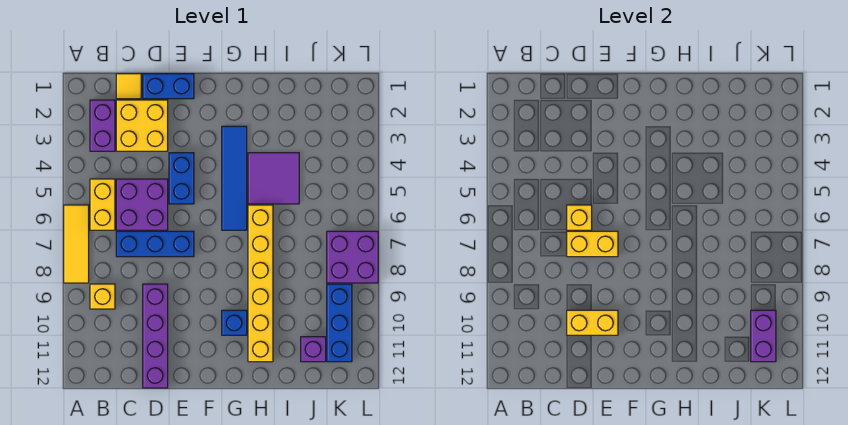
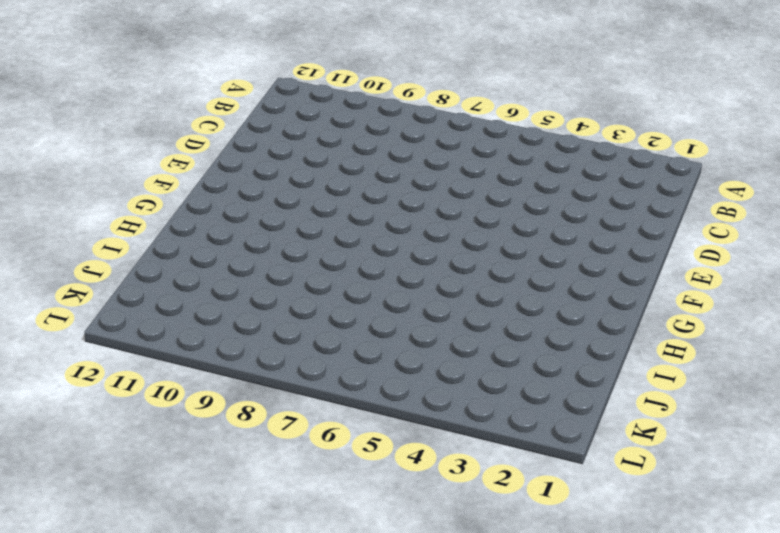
none -> yellow tile A6:A8 level 1
none -> purple brick B2:B3 level 1
none -> yellow brick B5:B6 level 1

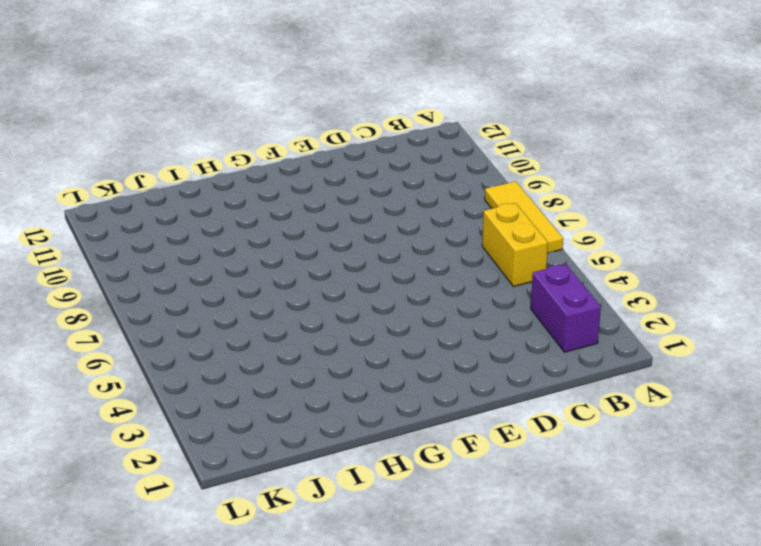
none -> yellow brick B9 level 1
none -> yellow tile C1 level 1
none -> yellow brick C2:D3 level 1

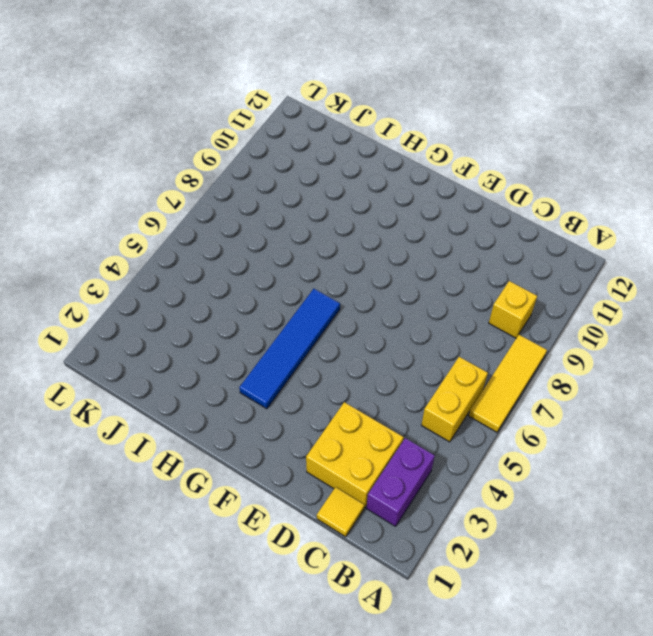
none -> purple brick C5:D6 level 1
none -> blue brick C7:E7 level 1
none -> blue brick D1:E1 level 1

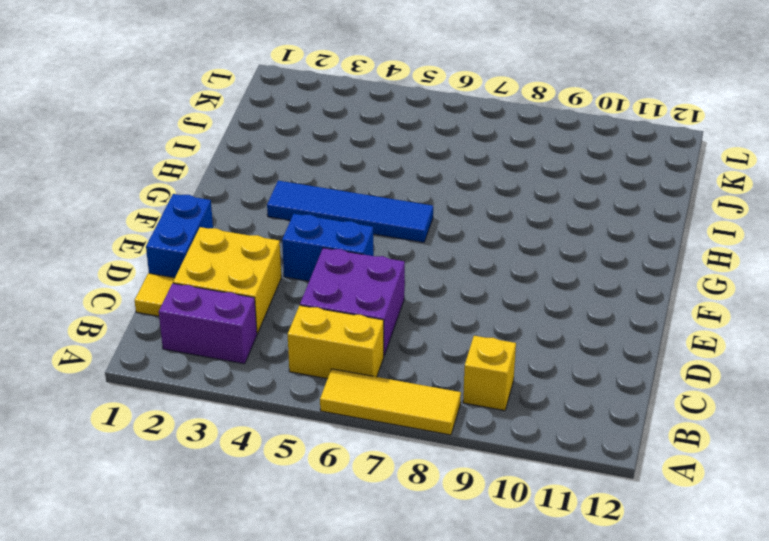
none -> blue brick C7:E7 level 1
none -> purple brick D9:D12 level 1
none -> blue brick G10 level 1

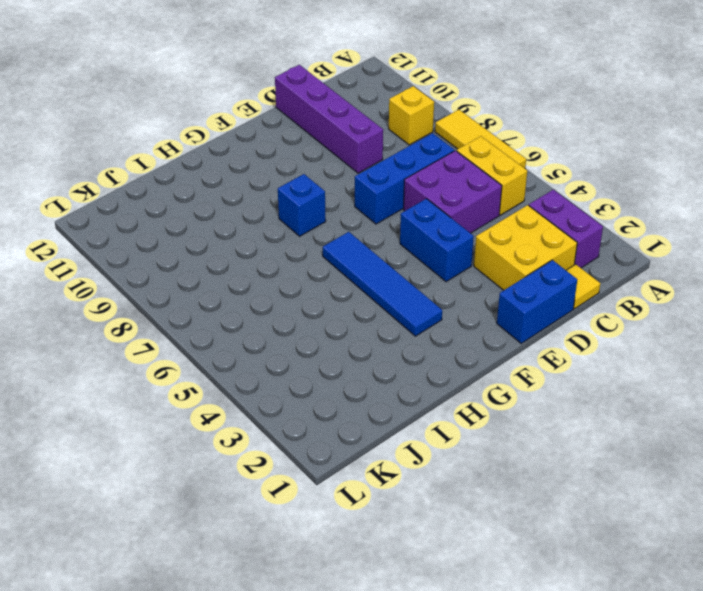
blue brick G8 level 1 -> blue brick G10 level 1
none -> purple tile H4:I5 level 1
none -> yellow brick H6:H11 level 1
none -> purple brick J11 level 1

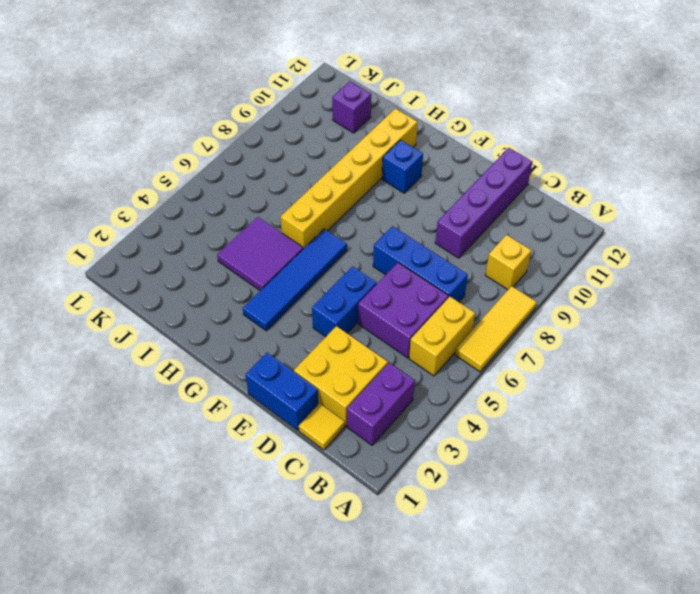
none -> purple brick K7:L8 level 1
none -> blue brick K9:K11 level 1
none -> yellow brick D6 level 2

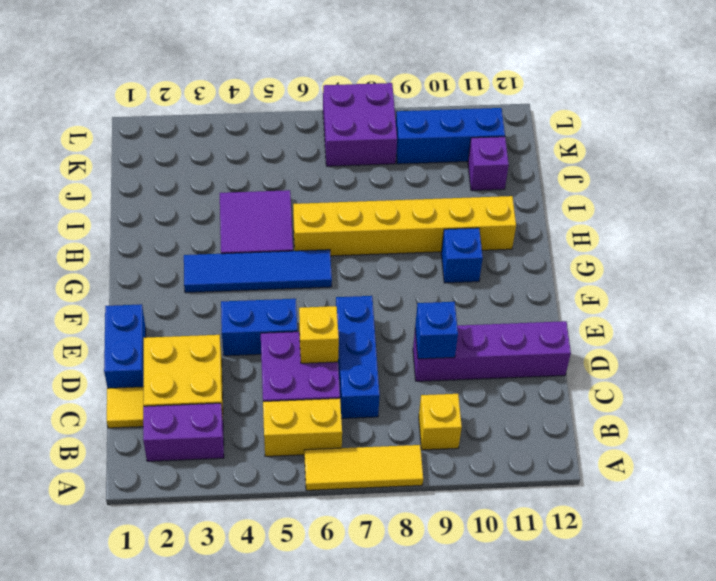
blue brick D9 level 2 -> none
none -> yellow brick D7:E7 level 2
none -> yellow brick D10:E10 level 2
none -> purple brick K10:K11 level 2

